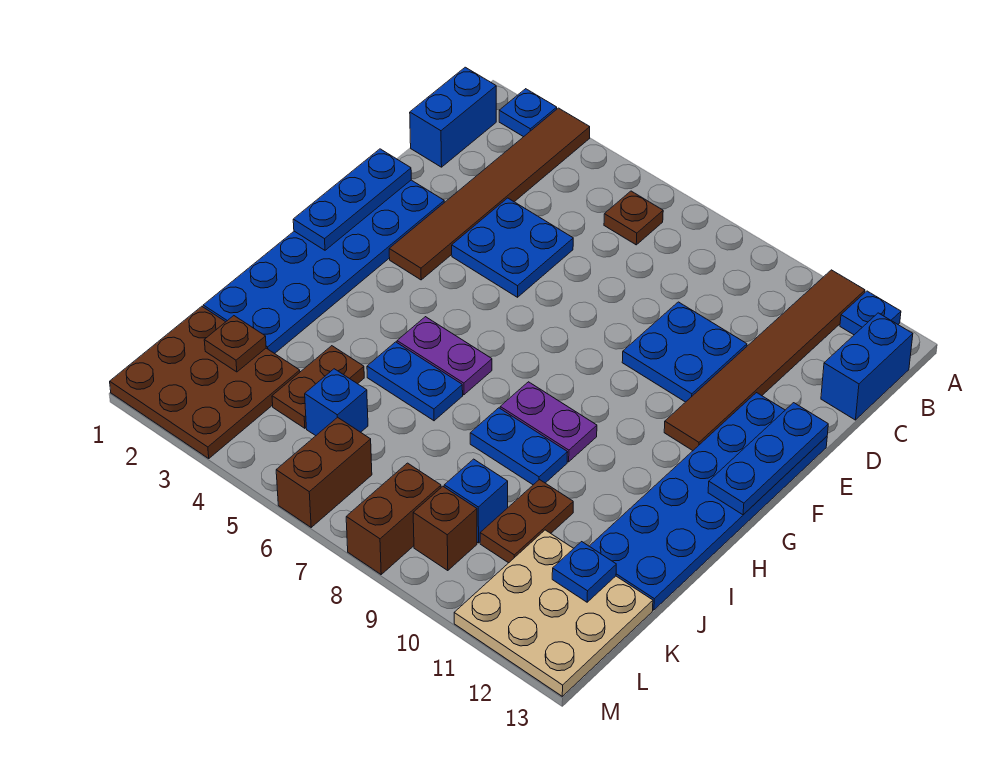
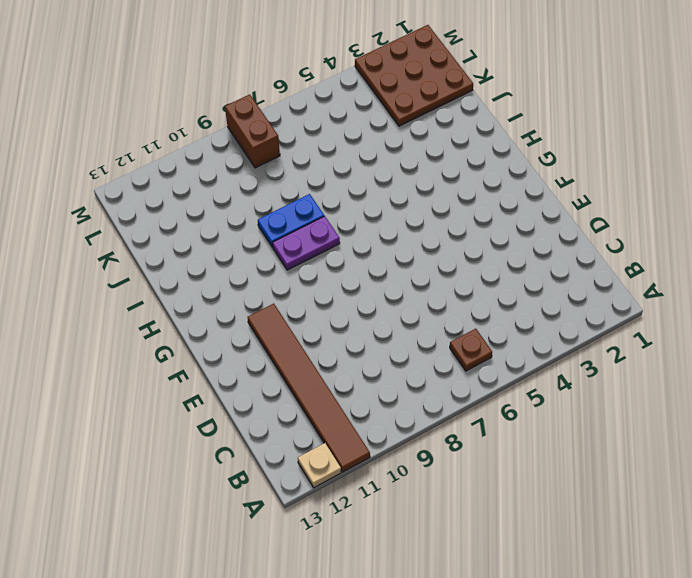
tan plate A12 level 1 -> blue plate A12 level 1
none -> blue plate A2 level 1
none -> brown tile A3:F3 level 1
none -> blue brick B1:C1 level 1

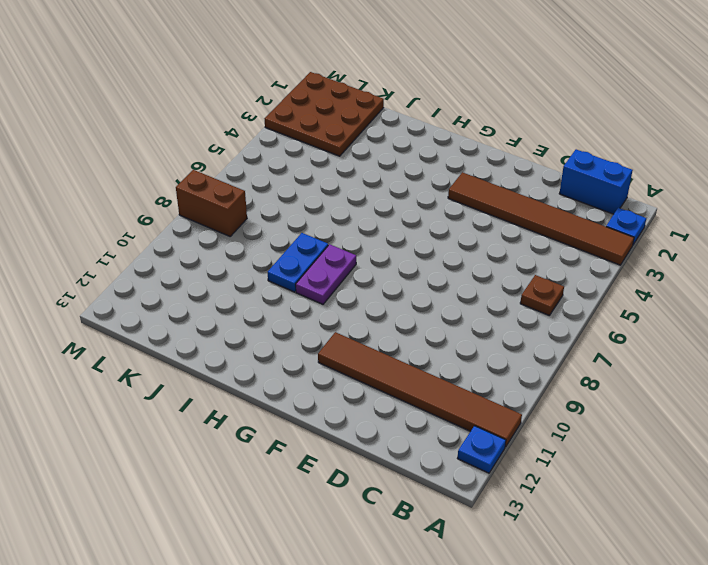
none -> blue brick B13:C13 level 1
none -> blue plate D4:E5 level 1
none -> blue plate D9:E10 level 1

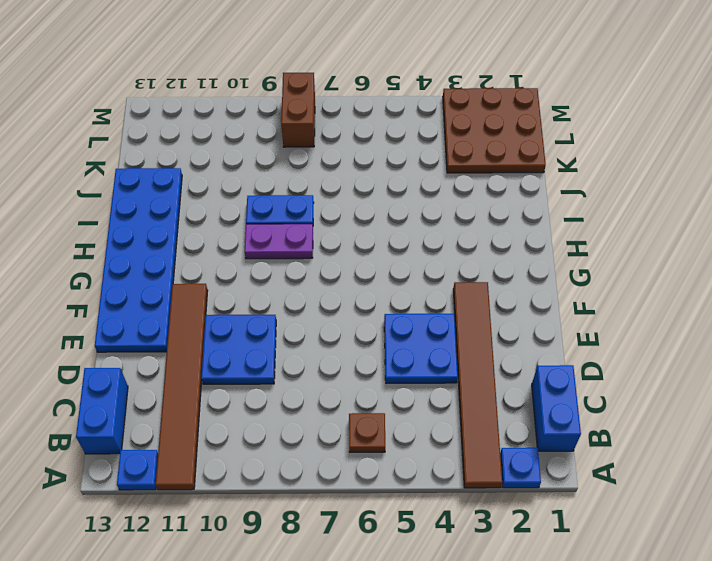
none -> blue plate E1:J2 level 1
none -> purple plate H5:H6 level 1
none -> blue plate I5:I6 level 1

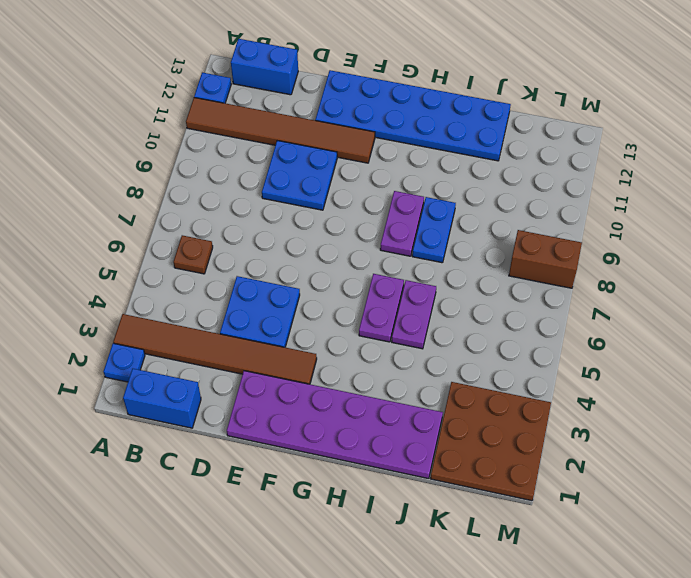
purple plate E1:J2 level 1 -> blue plate E1:J2 level 1
purple plate I5:I6 level 1 -> blue plate I5:I6 level 1
none -> brown plate J4:K4 level 1
none -> brown plate J10:K10 level 1
none -> blue brick K5 level 1

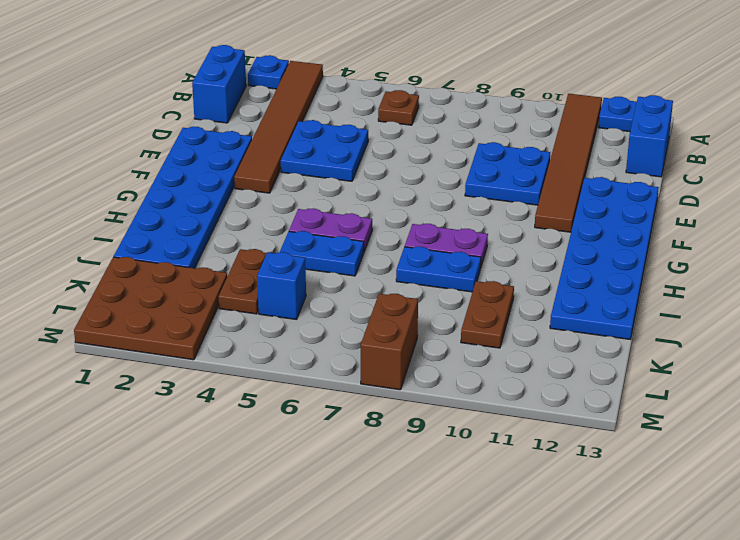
none -> blue brick K9 level 1
none -> tan plate K11:M13 level 1
none -> brown brick L6:M6 level 1

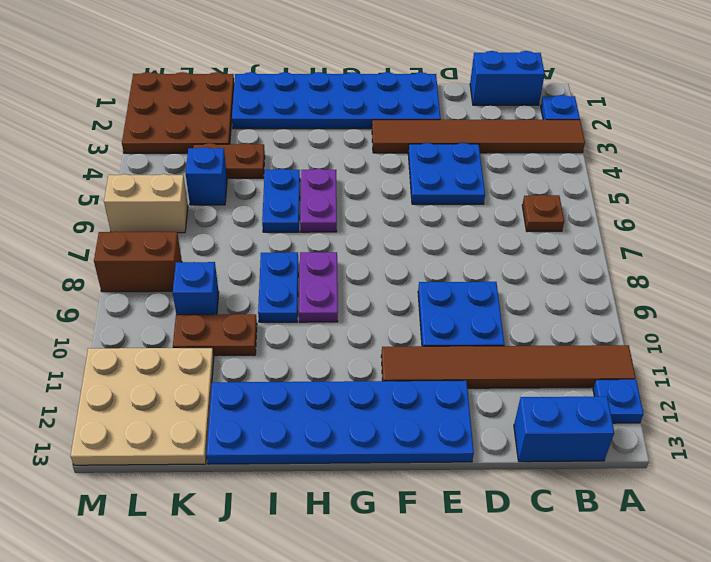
tan brick L6:M6 level 1 -> brown brick L6:M6 level 1
none -> brown brick L9 level 1
none -> blue plate E1:G1 level 2
none -> blue plate E13:G13 level 2

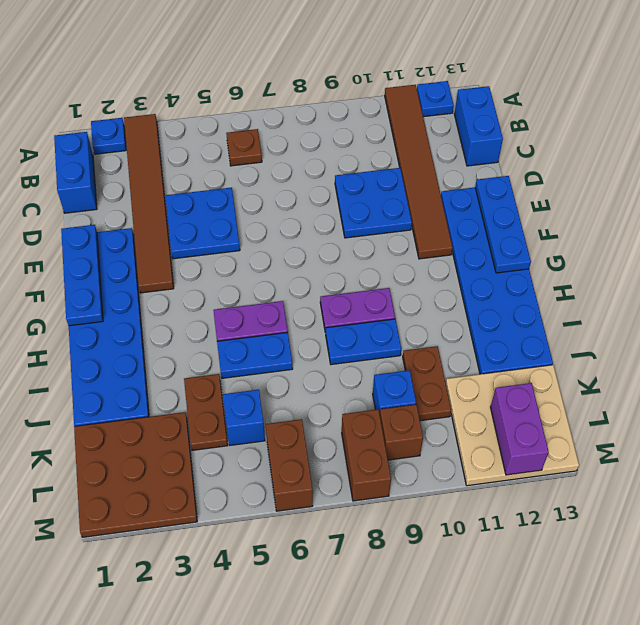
purple brick L12:M12 level 2 -> none
none -> brown plate K2 level 2
none -> blue plate K12 level 2

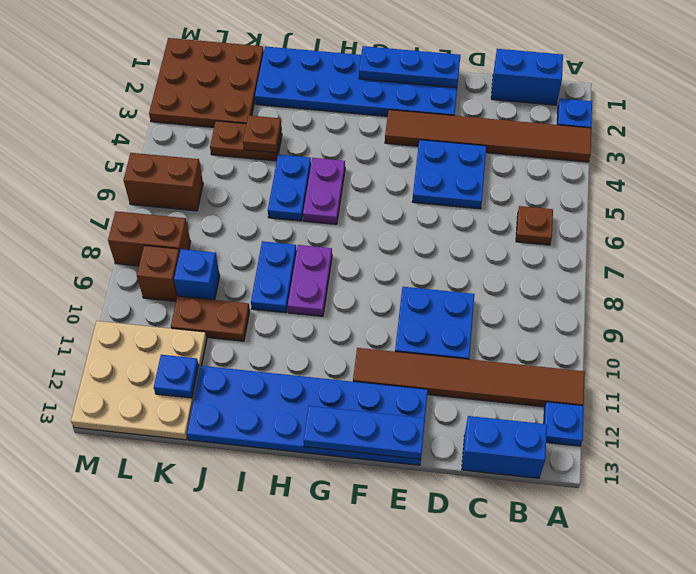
brown plate J4 level 2 -> brown plate K2 level 2
none -> blue brick K5 level 1

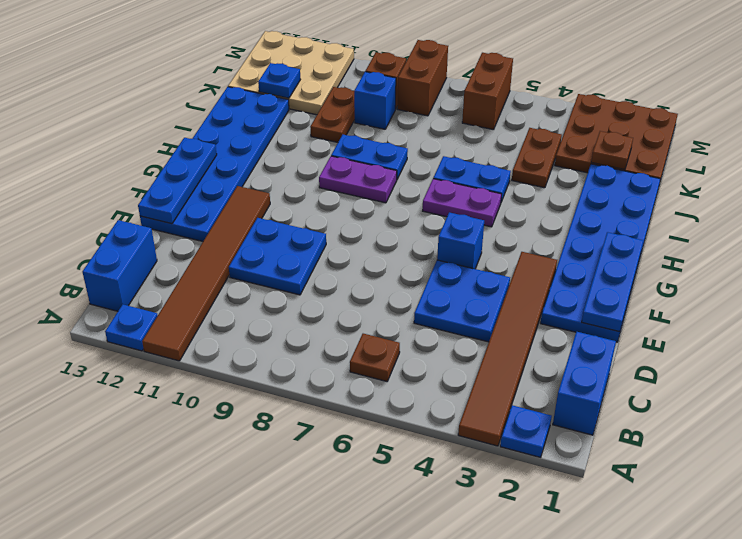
blue brick F5 level 1 -> blue brick K5 level 1

